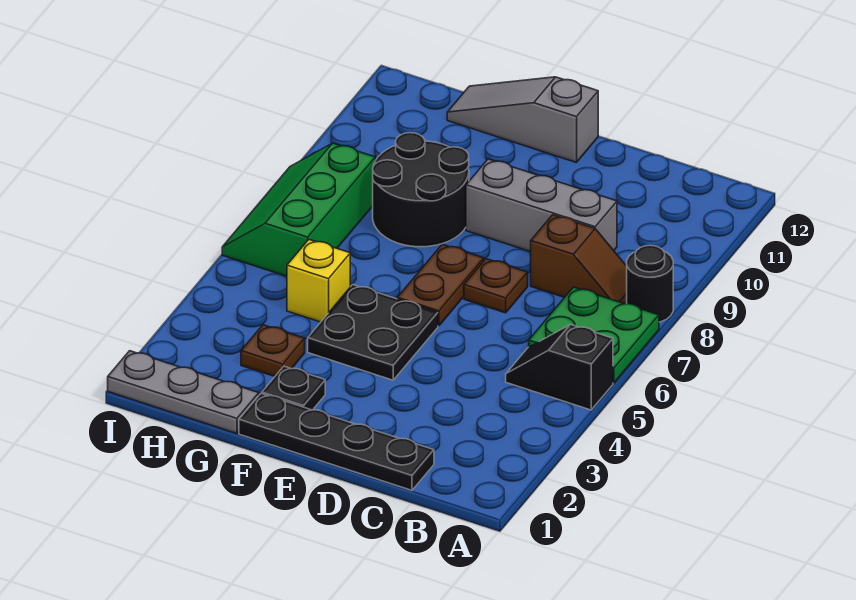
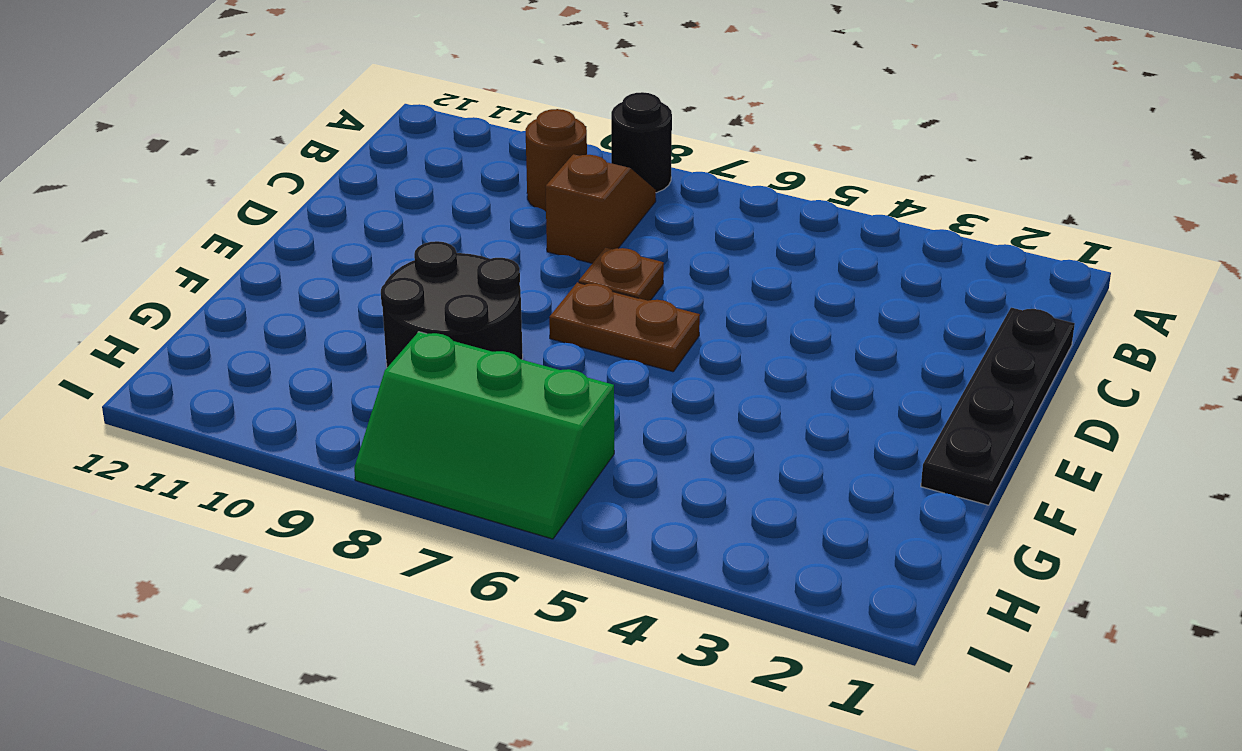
brown round brick B9 level 1 -> none
none -> black slope A5:B5 level 1 top A
none -> green plate A6:B7 level 1
none -> grey brick C9:E9 level 1

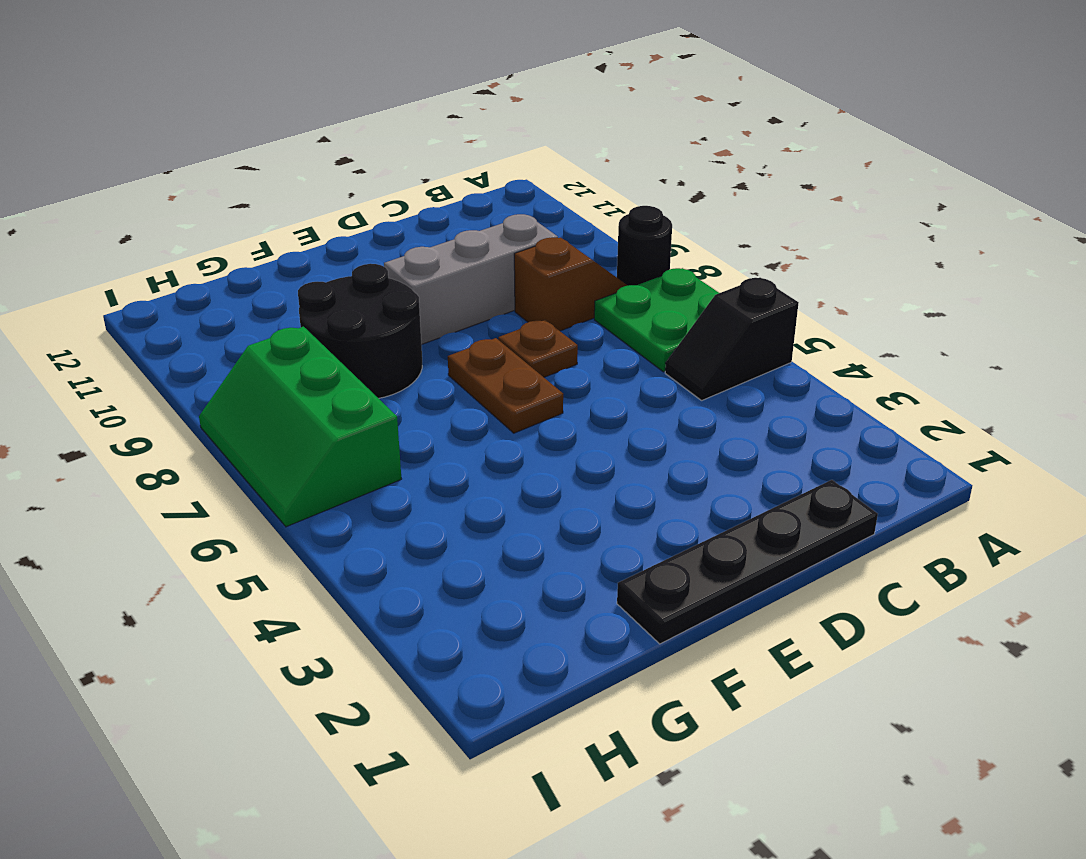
none -> black plate E4:F5 level 1
none -> grey slope E12:G12 level 1 top E
none -> black plate F2 level 1

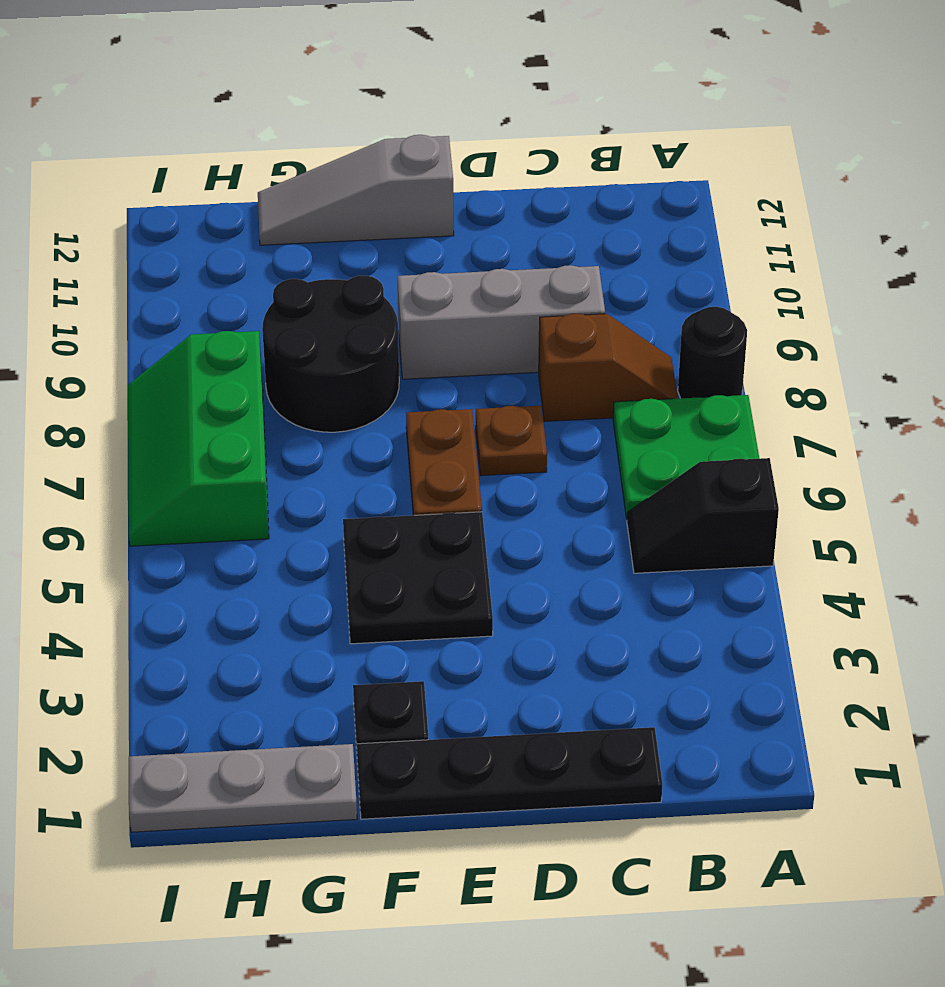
none -> brown plate G3 level 1
none -> yellow brick G5 level 1

